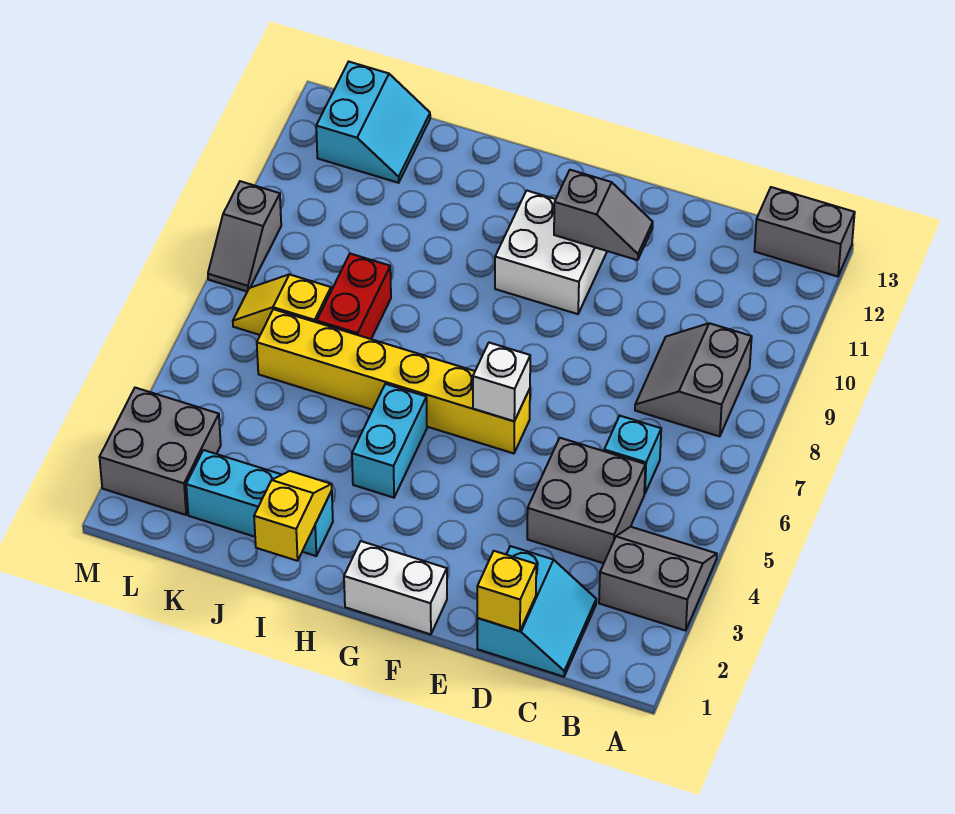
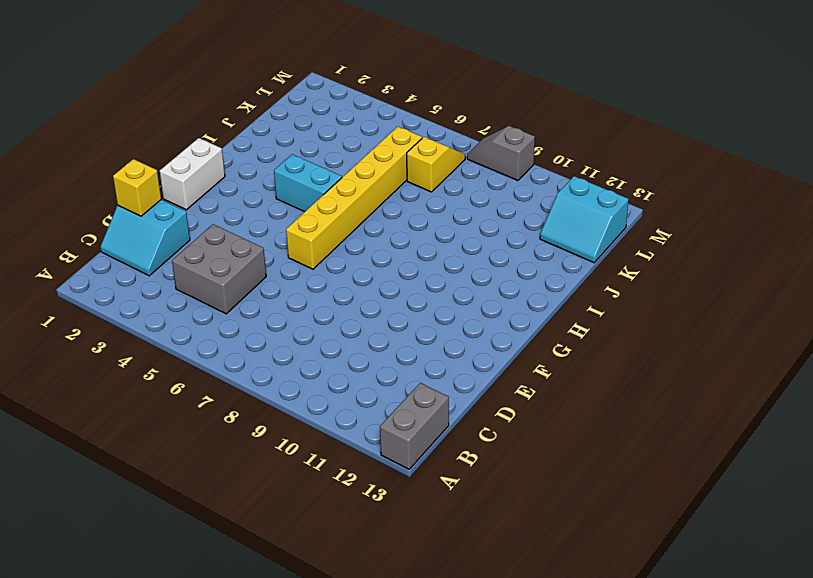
none -> grey slope A3:B4 level 1 top 3
none -> grey slope B8:C9 level 1 top B
none -> cyan brick C6 level 1

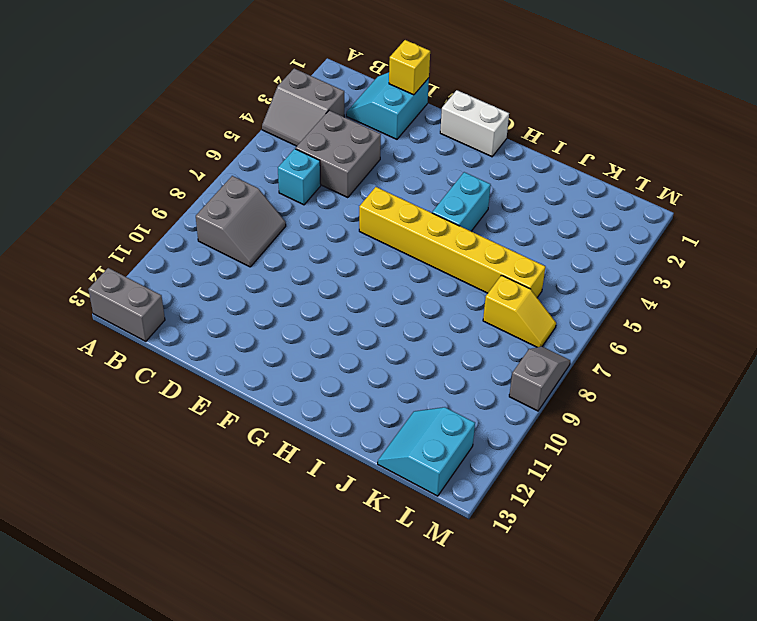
none -> white brick F10:G11 level 1
none -> cyan brick I2:K2 level 1
none -> red brick J7:J8 level 1

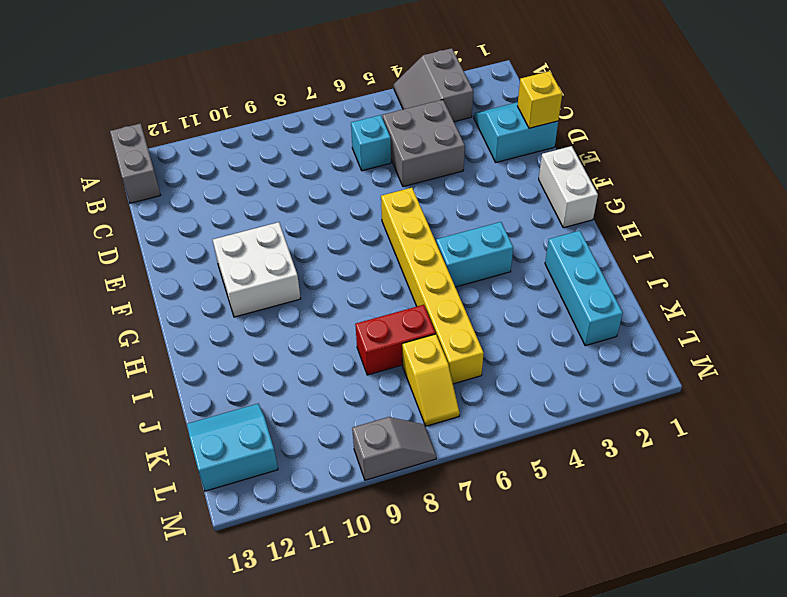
none -> grey slope B8:C9 level 1 top B
none -> grey brick L2:M3 level 1
none -> grey slope E11:F11 level 2 top F

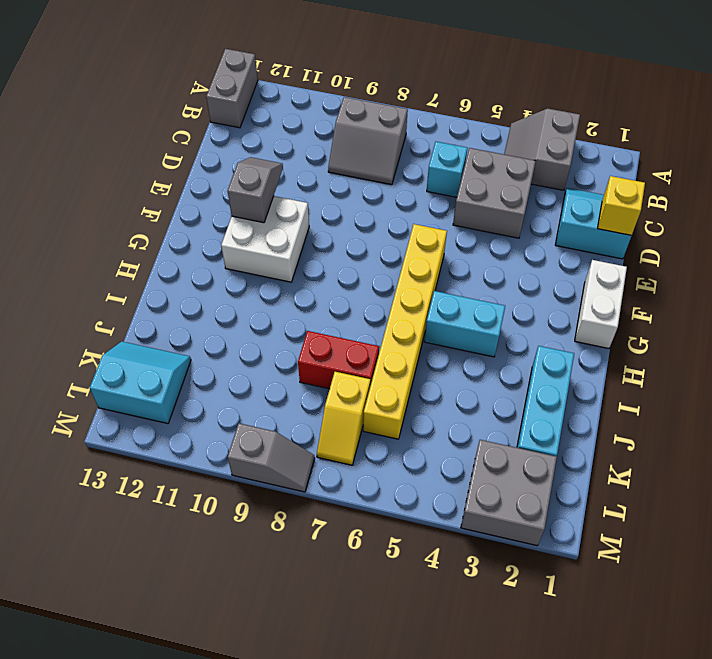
none -> white brick F6 level 2
none -> yellow slope I1:I2 level 2 top 1

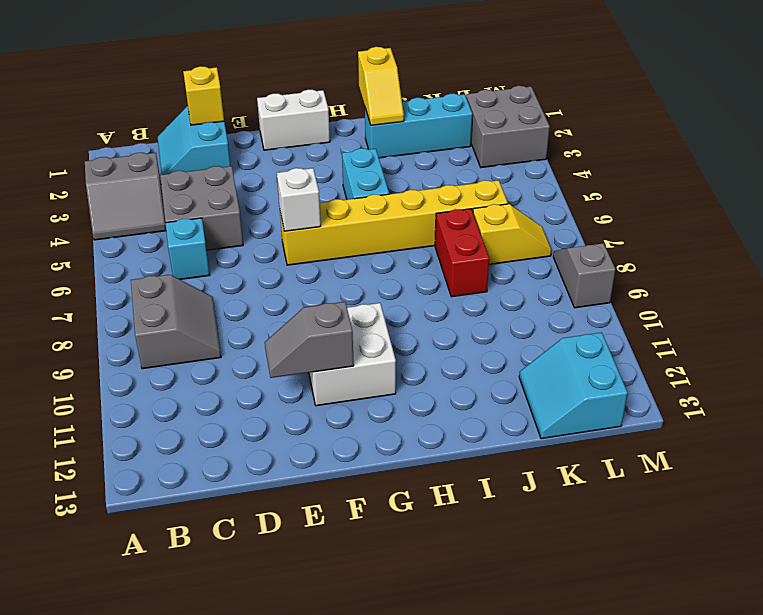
none -> grey brick A13:B13 level 1

